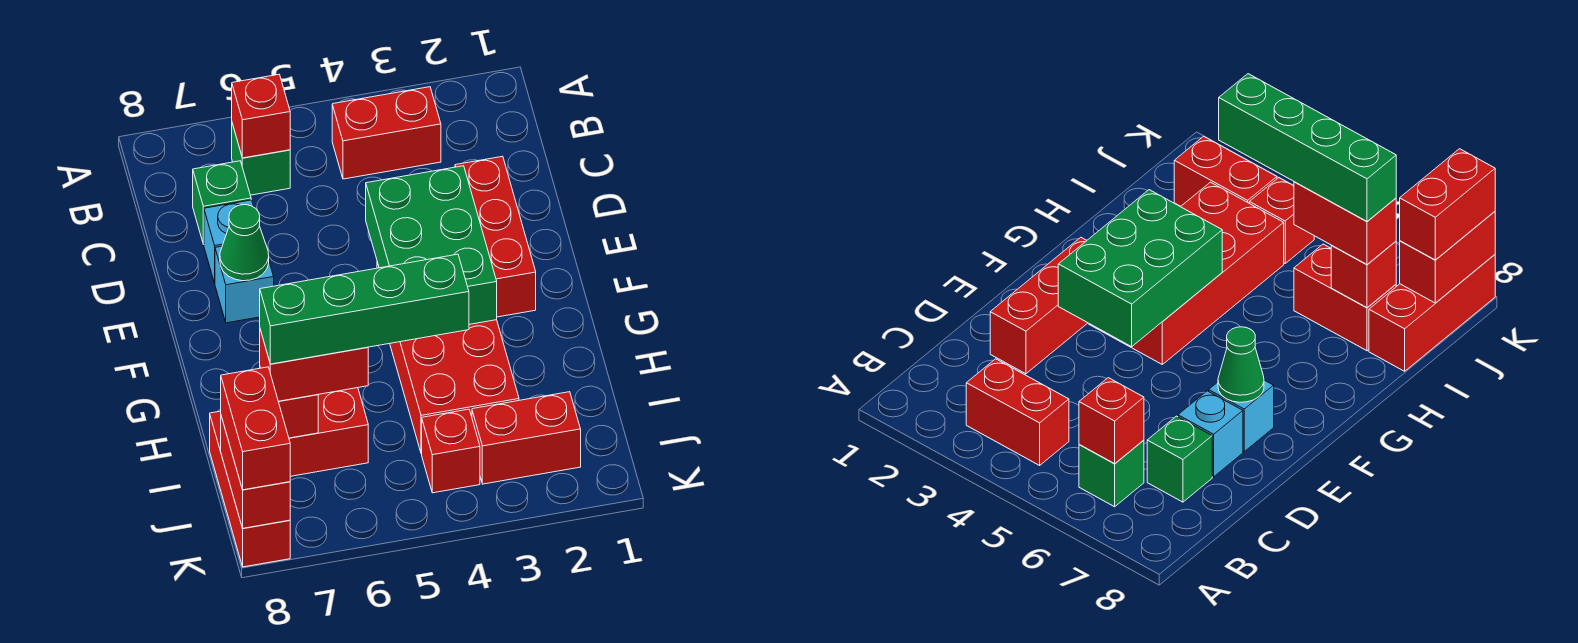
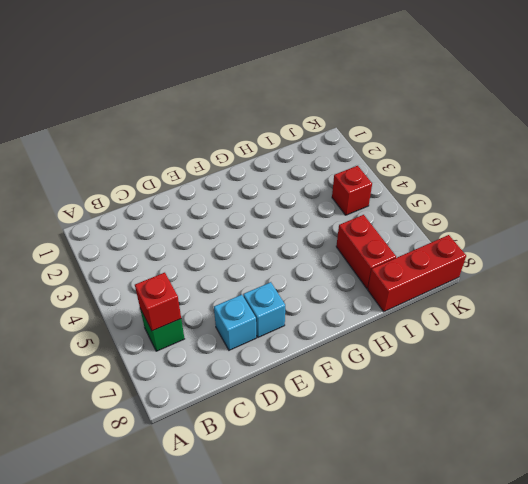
none -> red brick B3:B4 level 1
none -> green brick C7 level 1
none -> red brick D2:F2 level 1

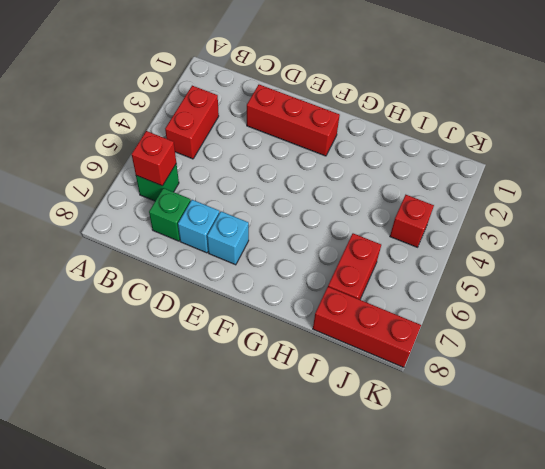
none -> red brick F3:I4 level 1
none -> red brick J2:J3 level 1
none -> green brick E3:G4 level 2

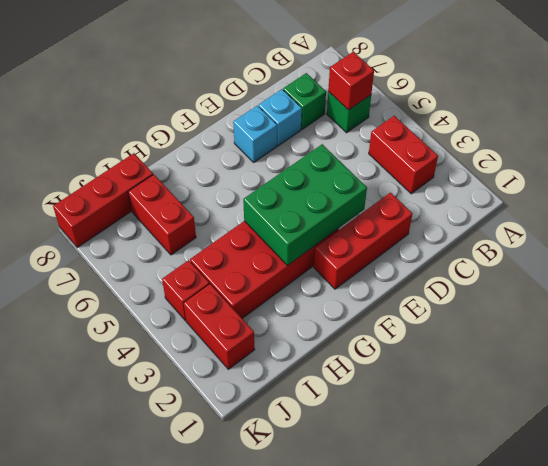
none -> green cone E7 level 2
none -> red brick I7 level 2
none -> red brick J8:K8 level 2

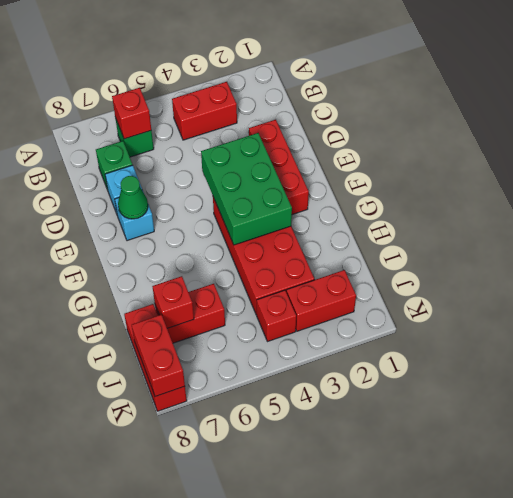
none -> red brick I6:I7 level 3
none -> red brick J8:K8 level 3
none -> green brick I4:I7 level 4

